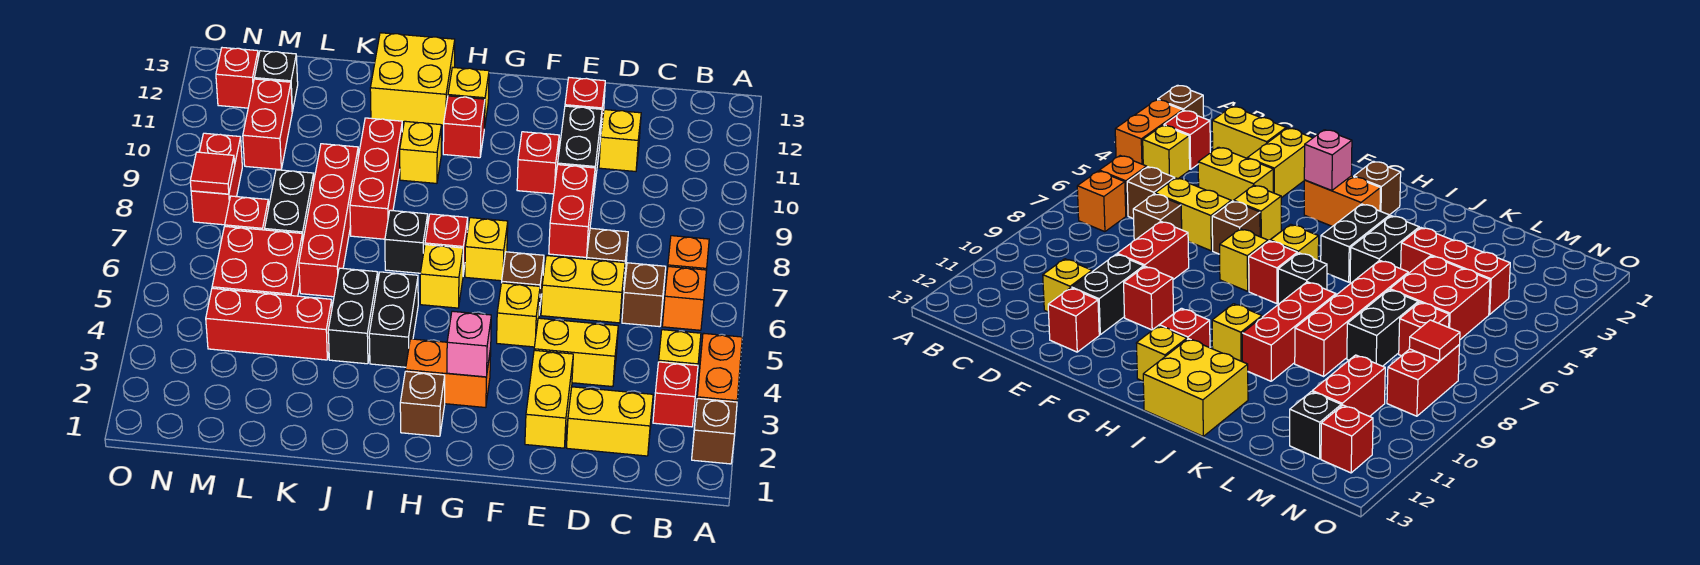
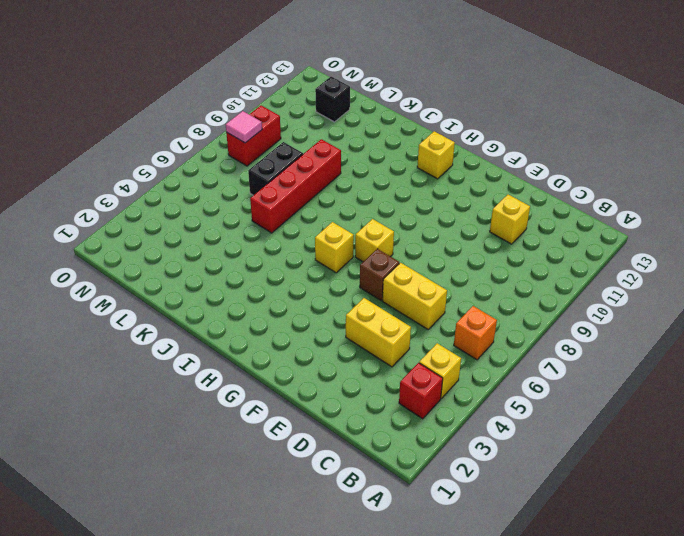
pink tile N8 level 2 -> red tile N8 level 2
none -> brown brick A2 level 1
none -> orange brick A3:A4 level 1
none -> orange brick B7 level 1
none -> yellow brick C2:D2 level 1

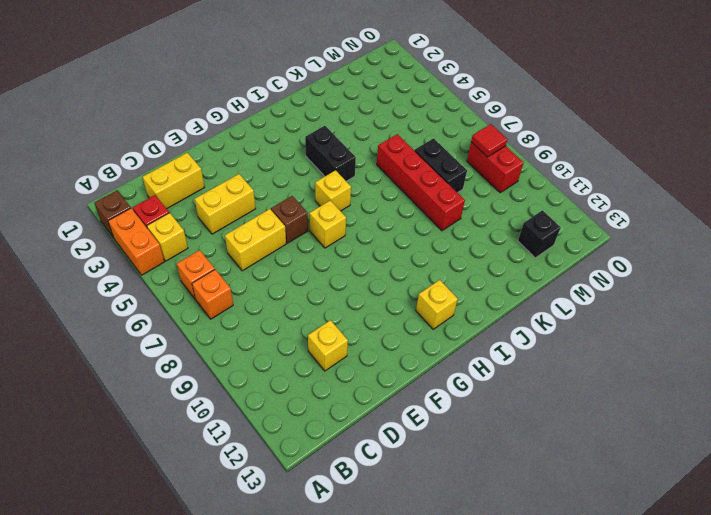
none -> brown brick C6 level 1
none -> brown brick D7 level 1
none -> yellow brick E2:E3 level 1
none -> red brick E8:E9 level 1

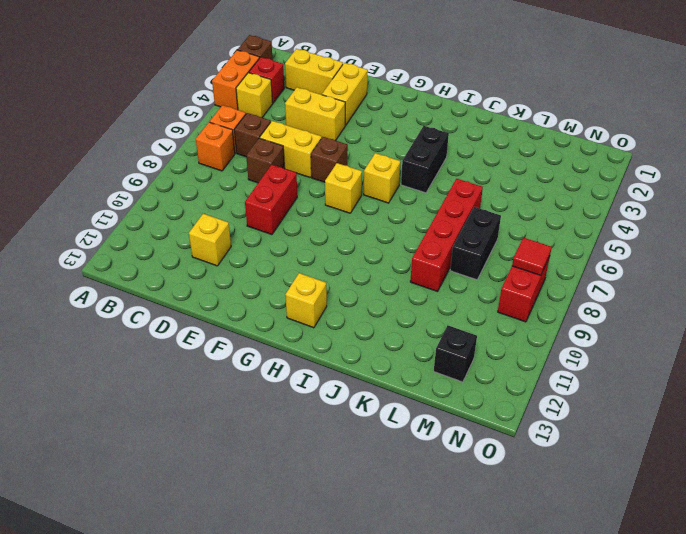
none -> black brick E10:E11 level 1
none -> red brick E12 level 1
none -> yellow brick F5 level 1
none -> red brick F10 level 1

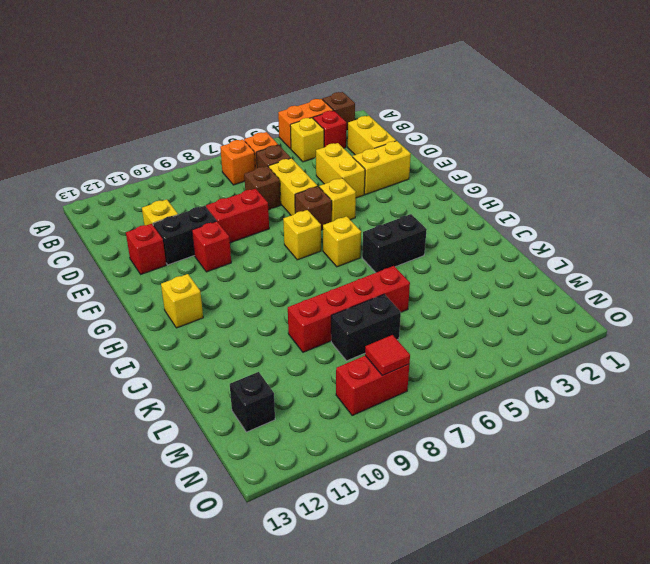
none -> orange brick G3:H3 level 1
none -> brown brick H2 level 1
none -> red brick H7 level 1
none -> red brick H11 level 1

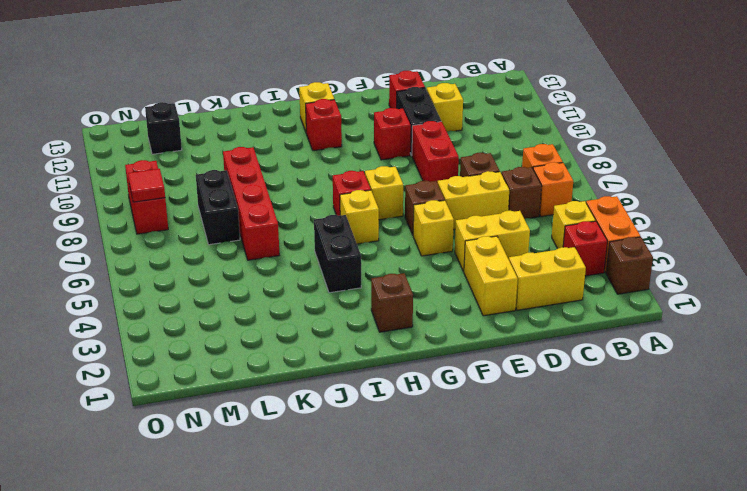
none -> orange brick G3:H3 level 1
none -> black brick I7 level 1
none -> yellow brick I10 level 1
none -> yellow brick I12:J13 level 1

